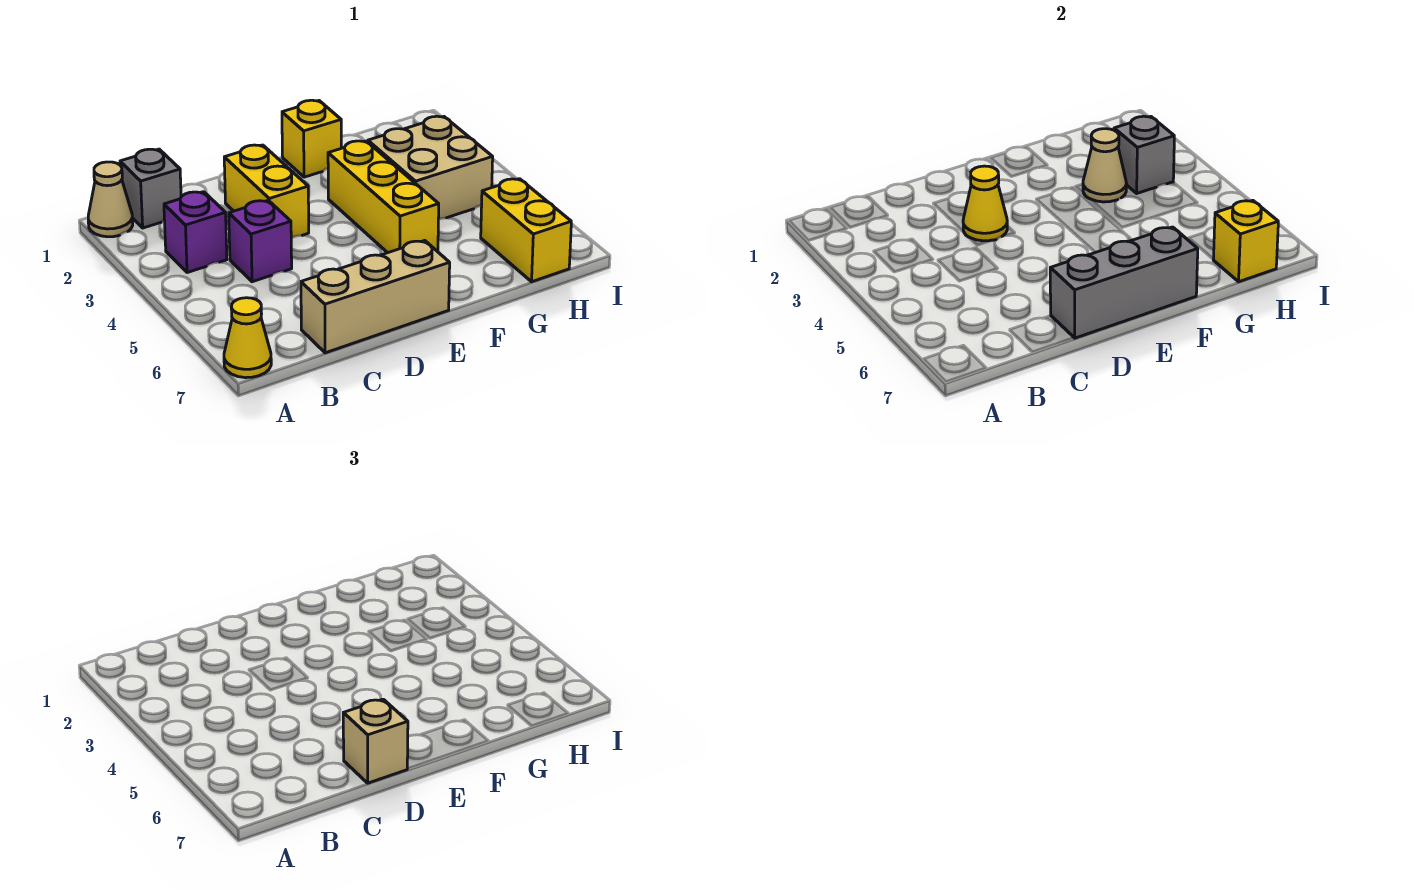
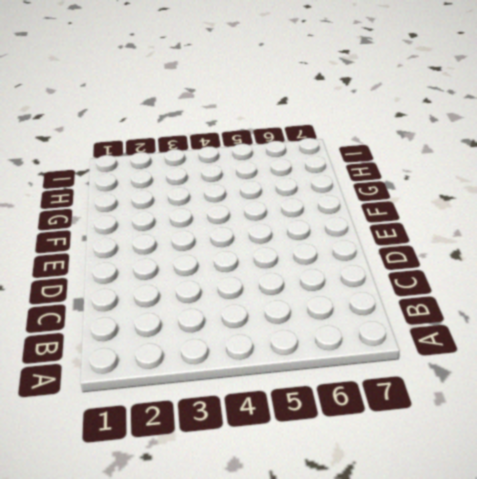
none -> tan cone A1 level 1
none -> yellow cone A7 level 1
none -> grey brick B1 level 1

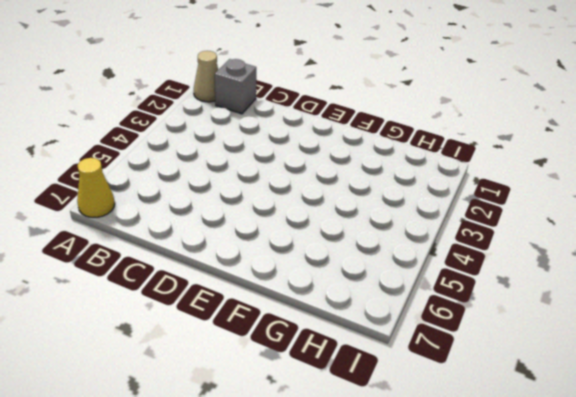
none -> purple brick B3 level 1
none -> purple brick C4 level 1
none -> tan brick C7:E7 level 1

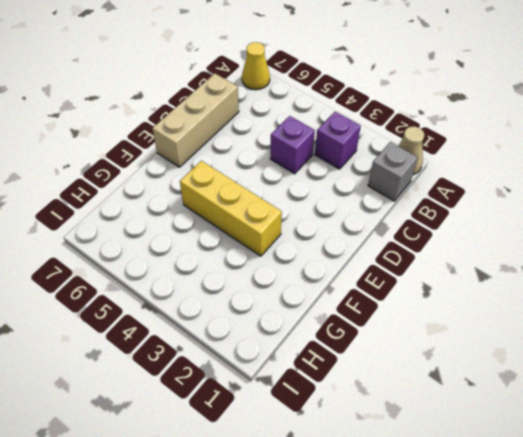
none -> yellow brick D2:D3 level 1
none -> yellow brick F1 level 1
none -> tan brick G3:H4 level 1

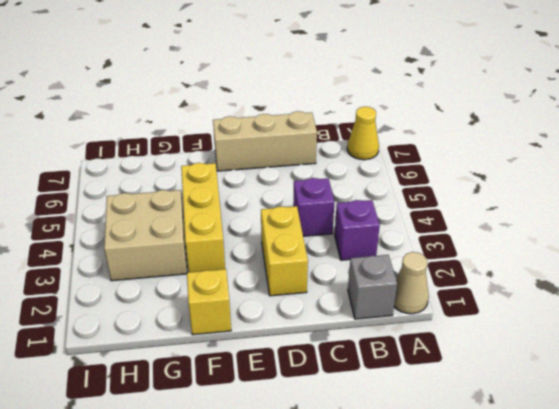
none -> yellow brick H6:H7 level 1
none -> yellow cone D3 level 2
none -> grey brick D7:F7 level 2

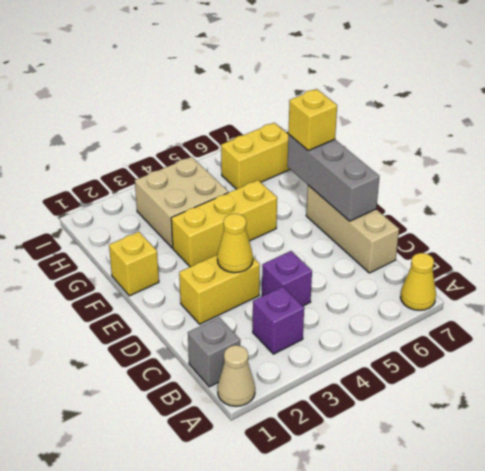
yellow brick F7 level 3 -> yellow brick H7 level 2
none -> tan cone G3 level 2
none -> grey brick H3 level 2
none -> tan brick D7 level 3

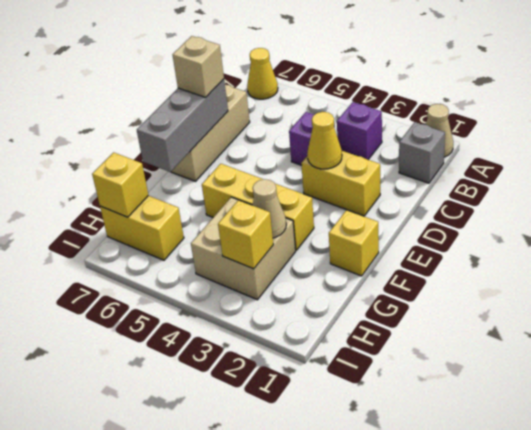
yellow brick H3 level 2 -> grey brick H3 level 2

